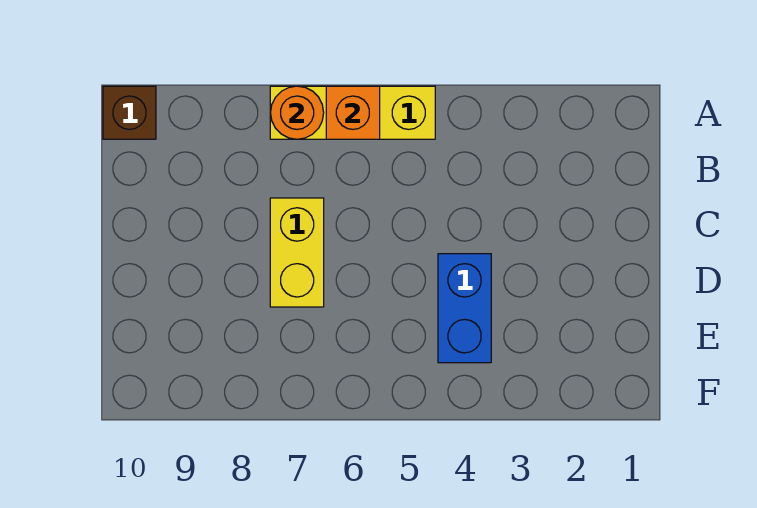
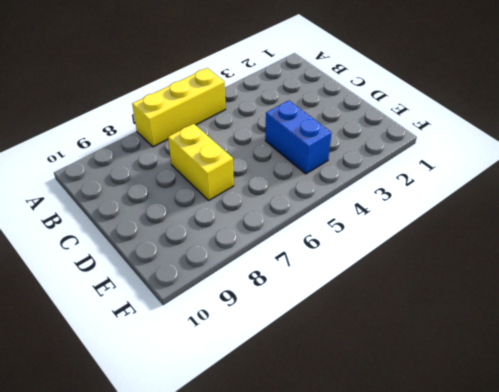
none -> brown brick A10 level 1
none -> orange brick A6 level 2

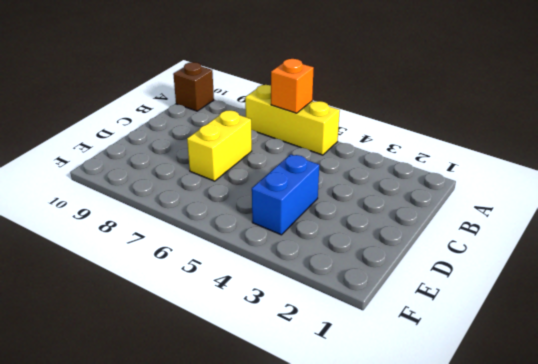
none -> orange round brick A7 level 2

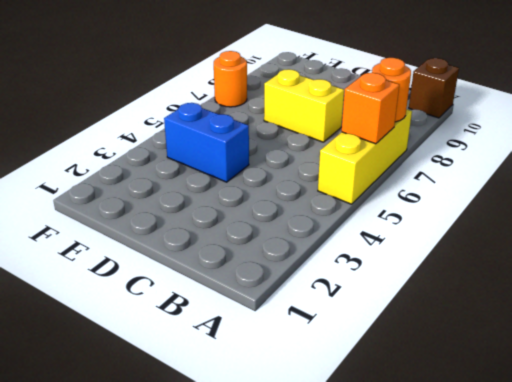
orange round brick F7 level 1 -> none

